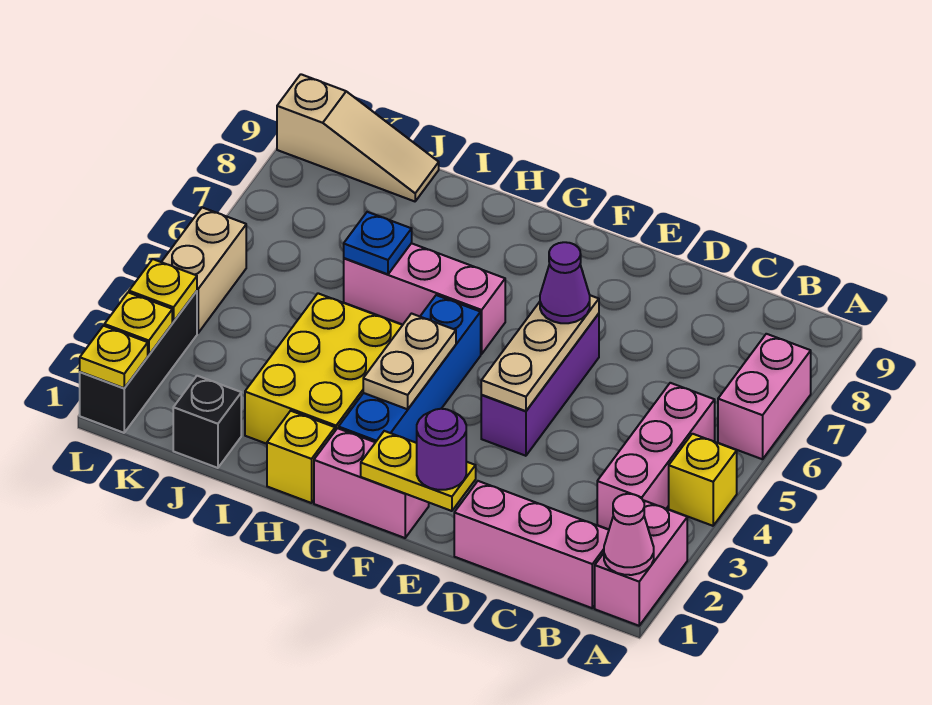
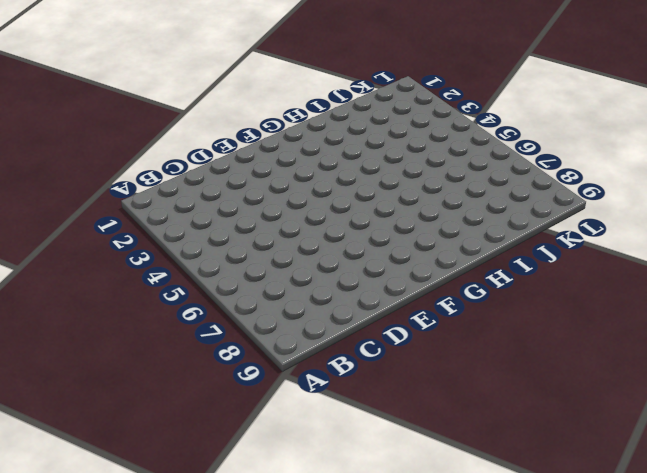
none -> pink brick A1:A2 level 1
none -> yellow brick A4 level 1
none -> pink brick A6:A7 level 1

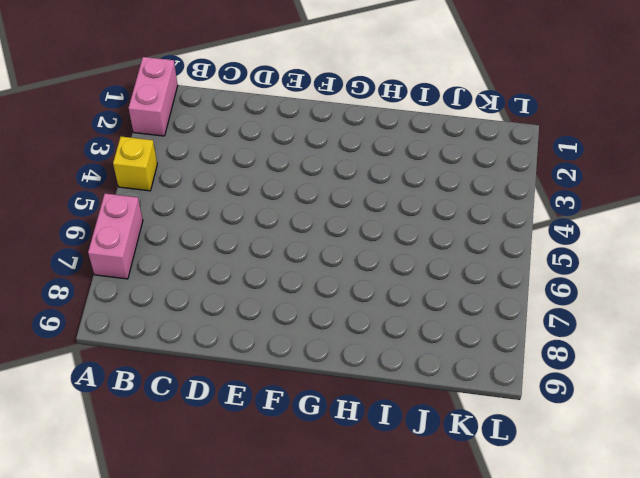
none -> pink brick B1:D1 level 1
none -> pink brick B3:B5 level 1
none -> purple brick E4:E6 level 1

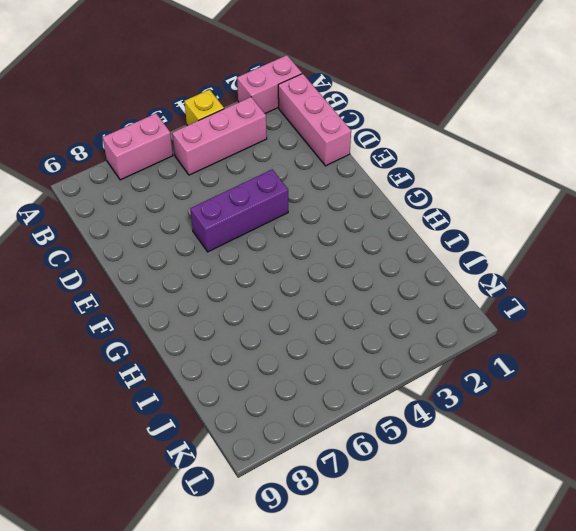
none -> pink brick F1:G1 level 1
none -> blue brick G2:G5 level 1
none -> pink brick G6:I6 level 1

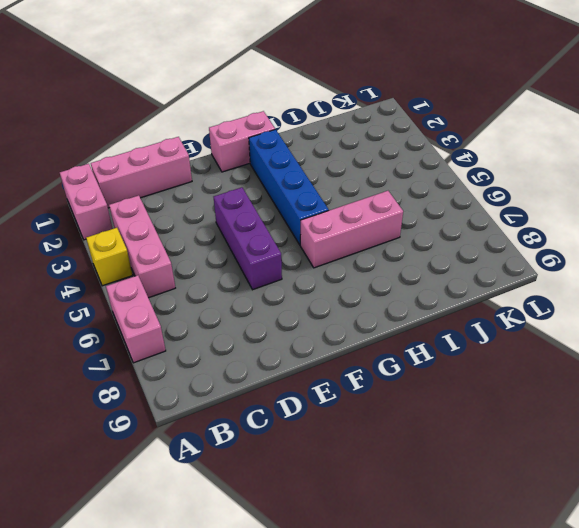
none -> yellow brick H1 level 1
none -> yellow brick H2:I4 level 1
none -> black brick J1 level 1

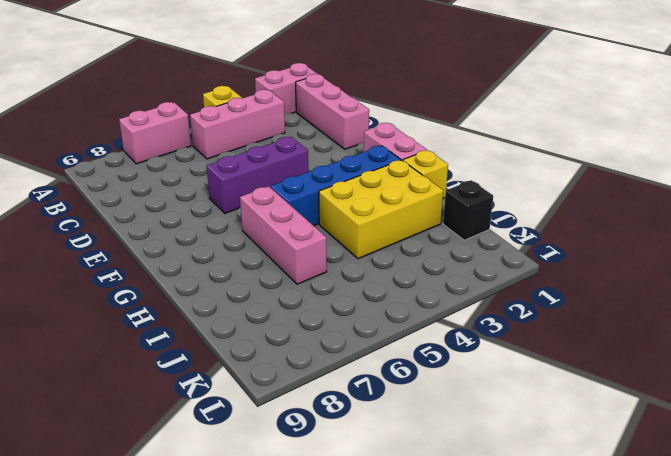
none -> tan slope J9:L9 level 1 top L
none -> black brick L1:L3 level 1
none -> tan brick L4:L5 level 1

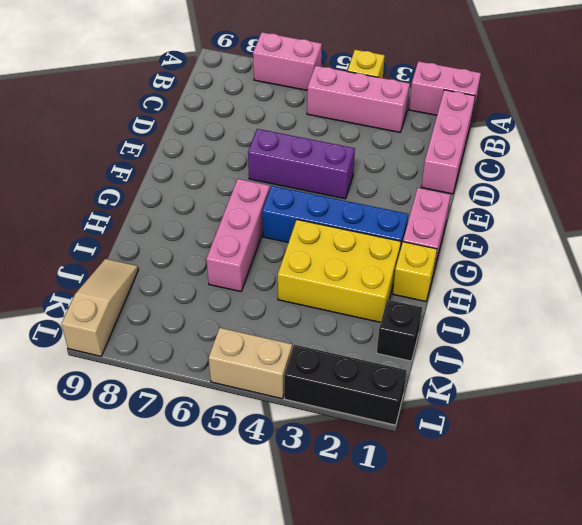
none -> pink cone A1 level 2
none -> yellow plate E1:F1 level 2
none -> tan plate E4:E6 level 2

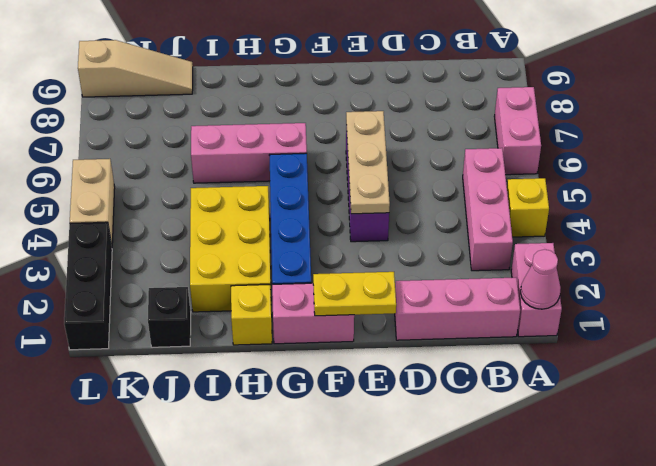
none -> tan plate G3:G4 level 2
none -> blue plate I6 level 2
none -> yellow plate L1 level 2

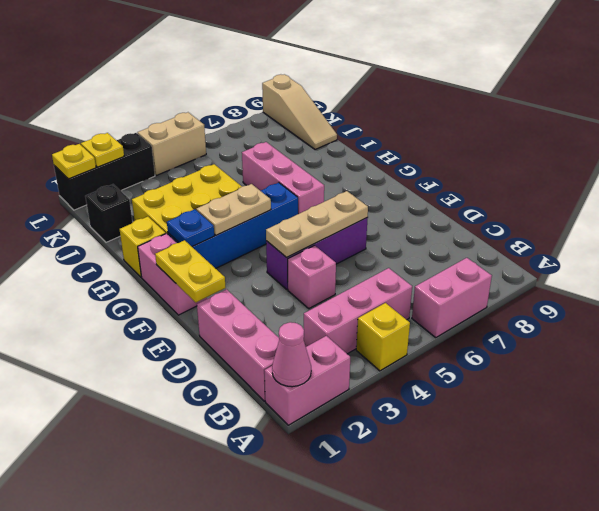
pink brick D4 level 1 -> none
blue plate G2 level 2 -> blue plate I6 level 2
none -> yellow plate L3 level 2
none -> purple round brick E1 level 3
none -> purple cone E6 level 3

